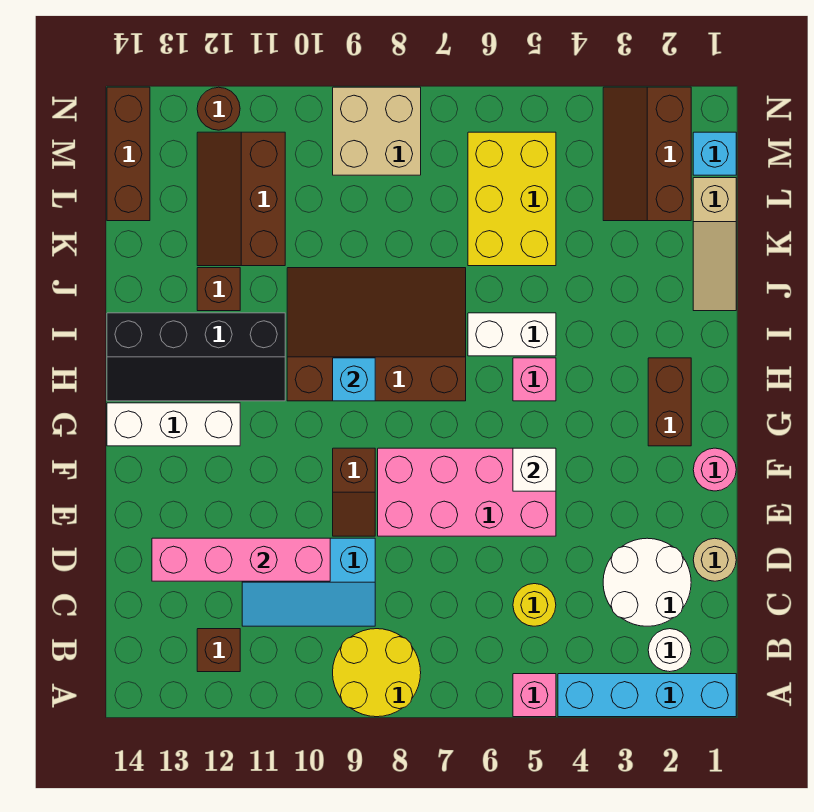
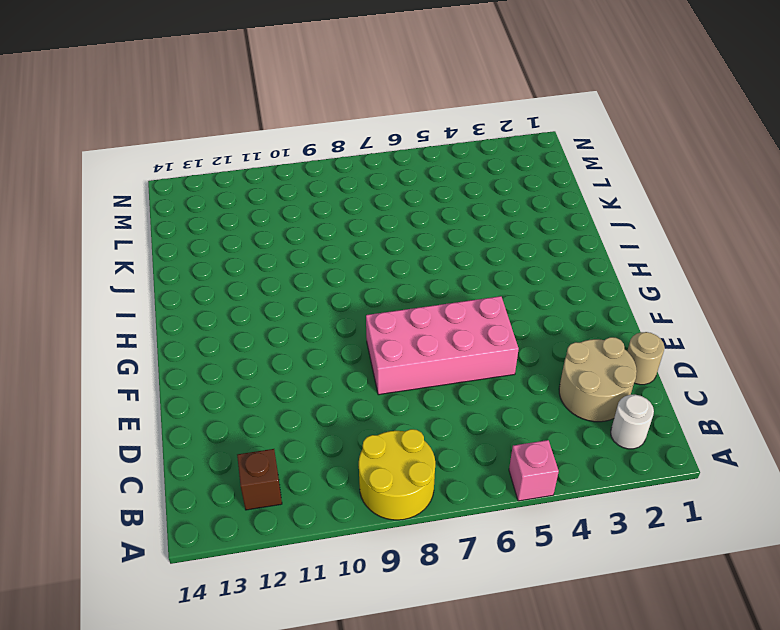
tan round brick C2:D3 level 1 -> white round brick C2:D3 level 1
none -> cyan brick A1:A4 level 1
none -> yellow round brick C5 level 1
none -> cyan slope C9:D11 level 1 top D
none -> brown slope E9:F9 level 1 top F

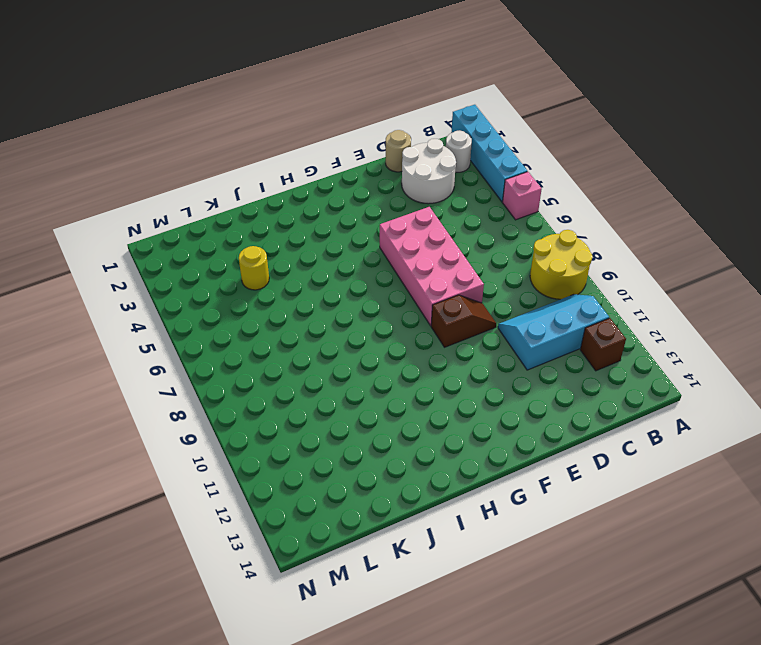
cyan slope B10:D11 level 1 top 11 -> cyan slope C9:D11 level 1 top D
yellow round brick K4 level 1 -> yellow round brick C5 level 1
none -> pink round brick F1 level 1
none -> brown brick G2:H2 level 1
none -> white brick G12:G14 level 1
none -> pink brick H5 level 1

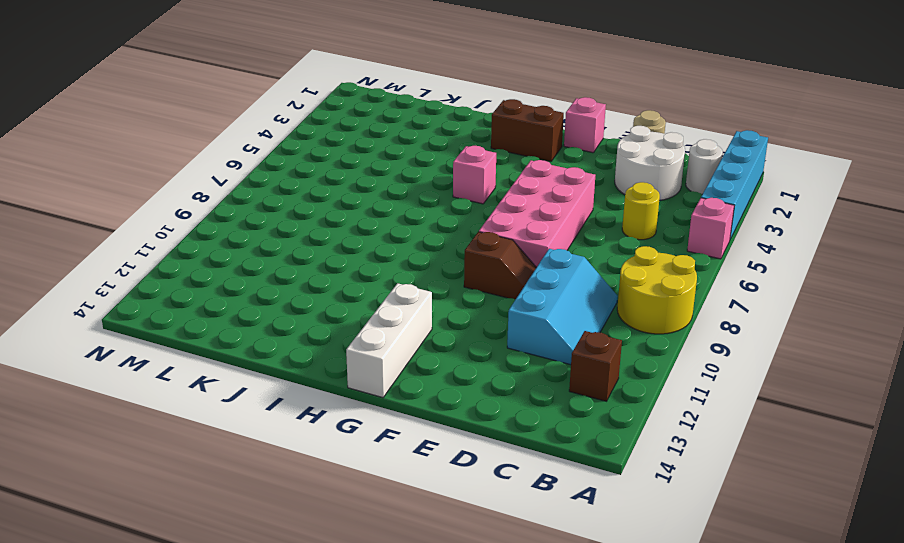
pink brick F1 level 1 -> pink round brick F1 level 1
none -> brown slope H7:J10 level 1 top H
none -> black slope H11:I14 level 1 top I
none -> white brick I5:I6 level 1
none -> tan slope J1:L1 level 1 top L

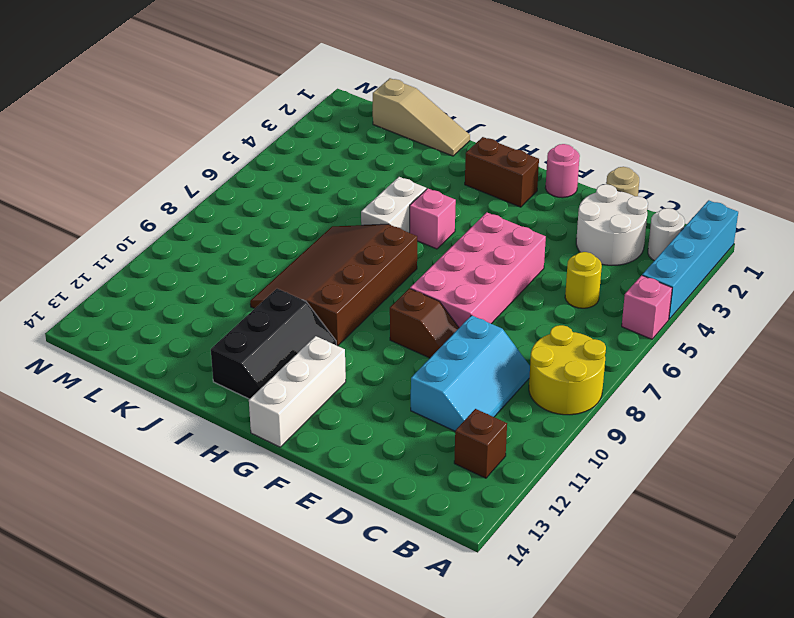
black slope H11:I13 level 1 top I -> black slope H11:I14 level 1 top I
none -> brown brick J12 level 1
none -> yellow brick K5:M6 level 1
none -> brown slope K11:M12 level 1 top 11
none -> brown slope L2:N3 level 1 top 2

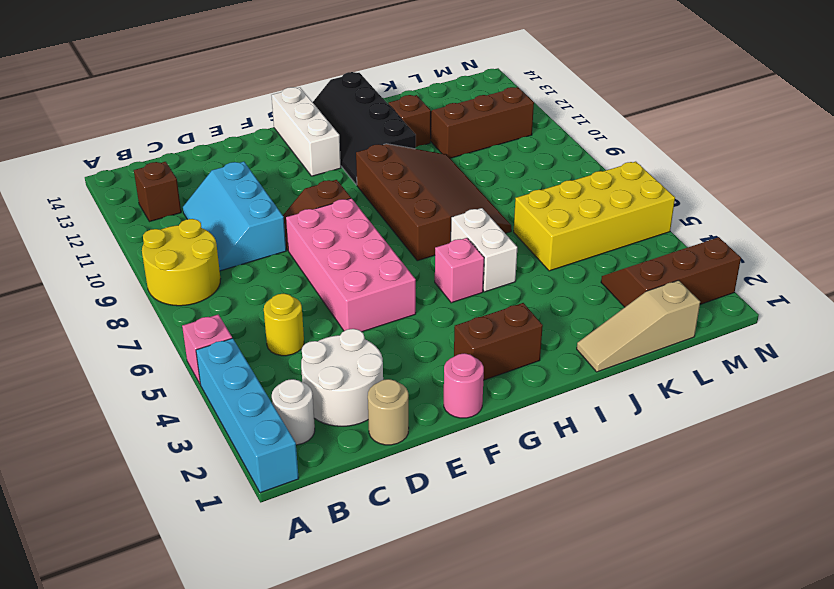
yellow brick K5:N6 level 1 -> yellow brick K5:M6 level 1
none -> brown brick L14:N14 level 1
none -> cyan brick M1 level 1
none -> tan brick M8:N9 level 1
none -> brown round brick N12 level 1

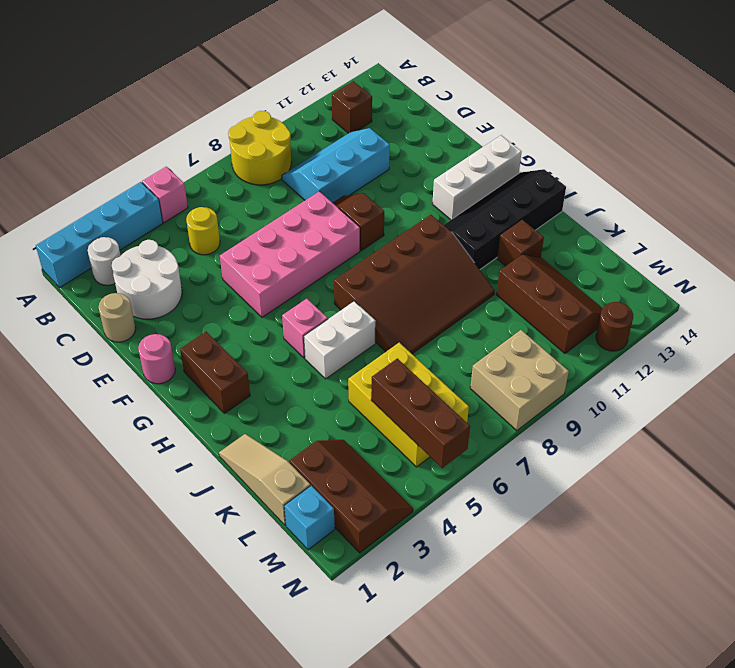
brown brick L5:N5 level 2 -> brown brick L14:N14 level 1
none -> pink brick D10:D13 level 2
none -> white brick F5 level 2
none -> cyan brick H9 level 2

